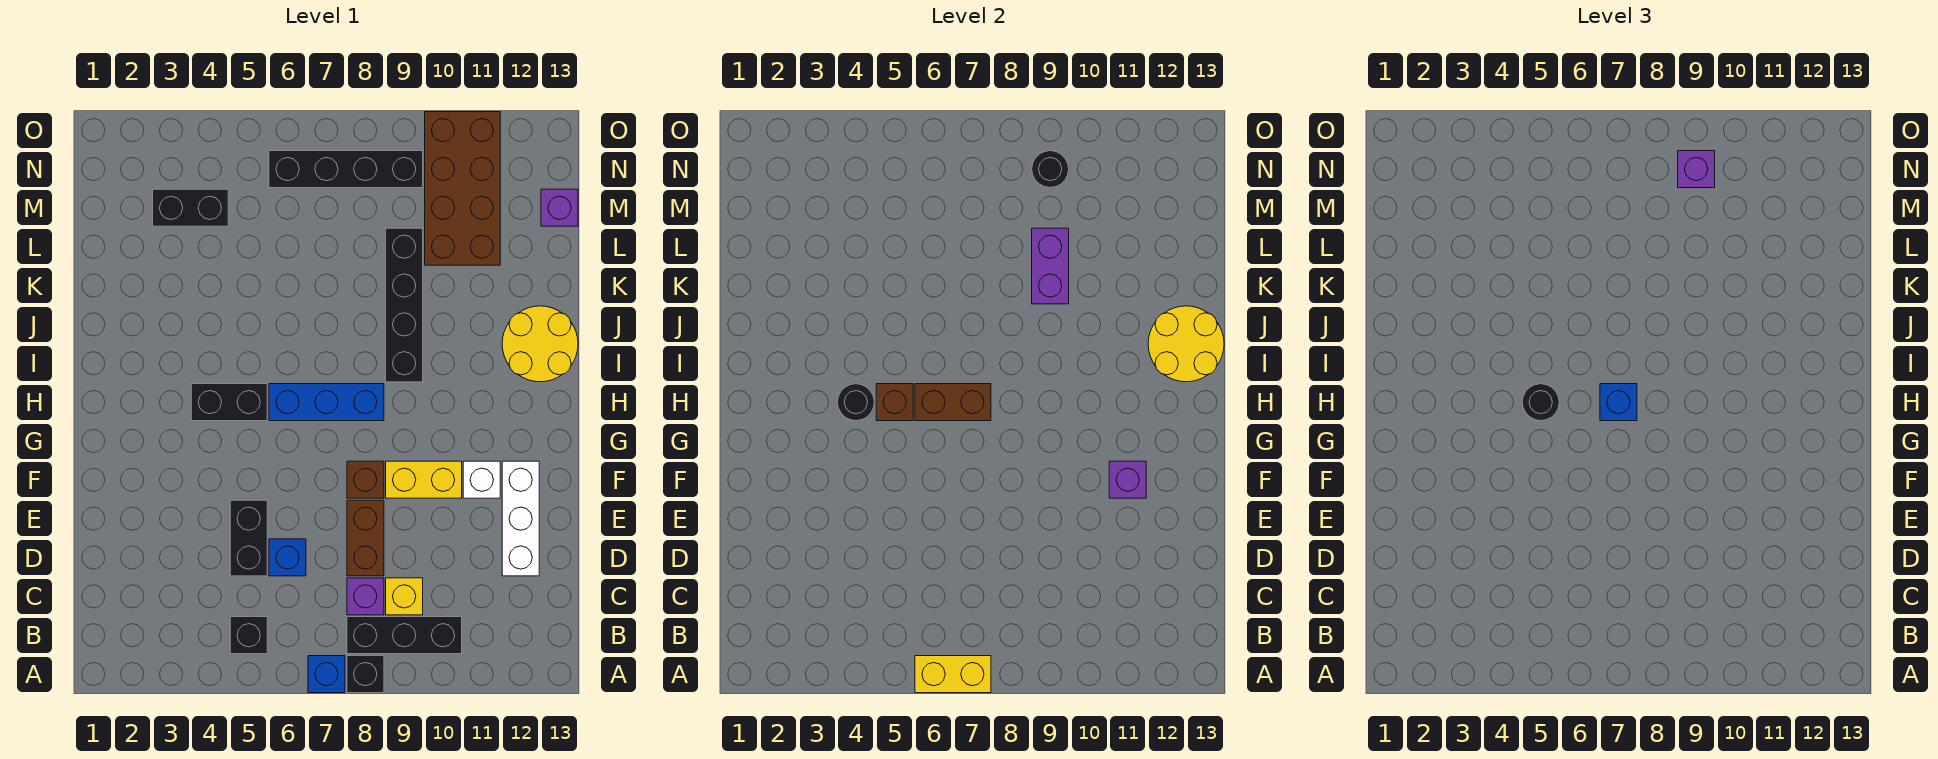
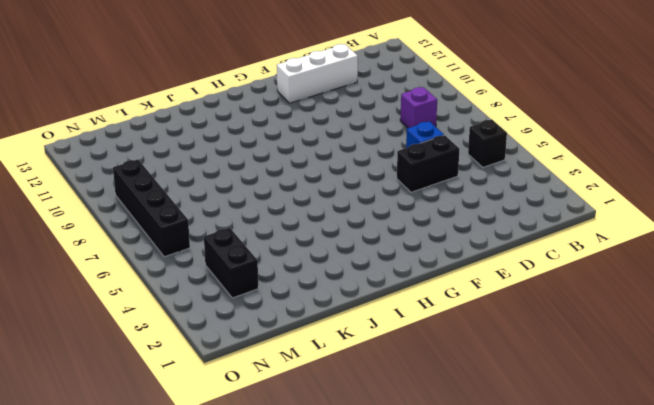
none -> blue brick A7 level 1
none -> black brick A8 level 1
none -> black brick B8:B10 level 1
none -> yellow brick C9 level 1

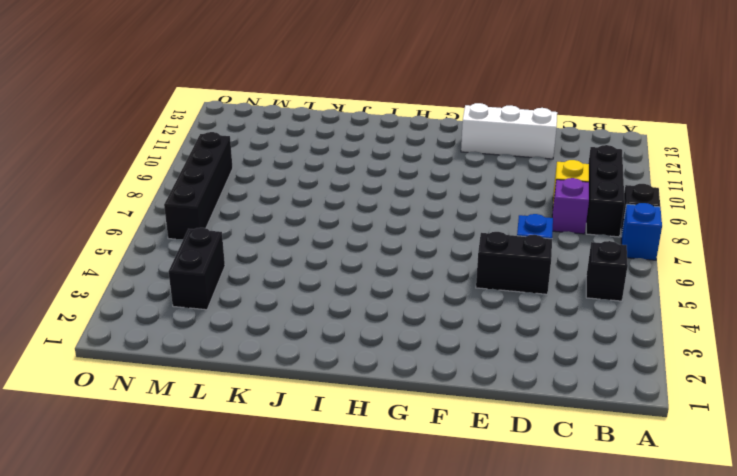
none -> brown brick D8:E8 level 1
none -> brown brick F8 level 1
none -> yellow brick F9:F10 level 1
none -> white brick F11 level 1

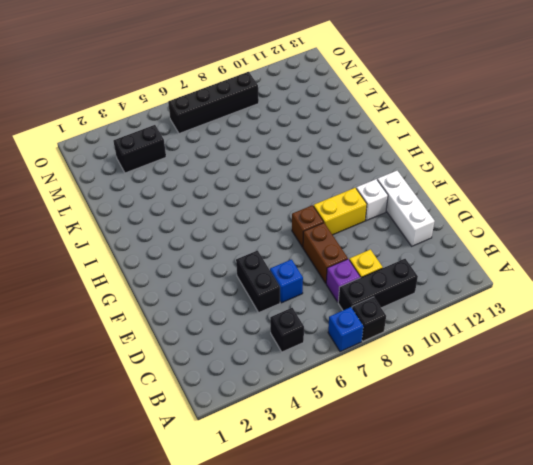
none -> black brick H4:H5 level 1
none -> blue brick H6:H8 level 1
none -> black brick I9:L9 level 1
none -> yellow round brick I12:J13 level 1

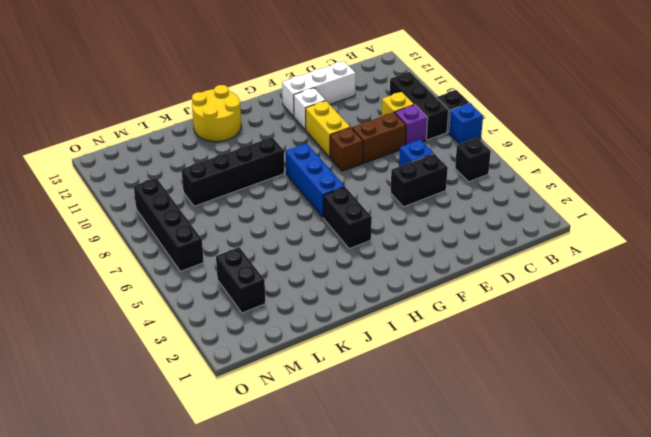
none -> brown brick L10:O11 level 1
none -> purple brick M13 level 1
none -> yellow brick A6:A7 level 2
none -> purple brick F11 level 2

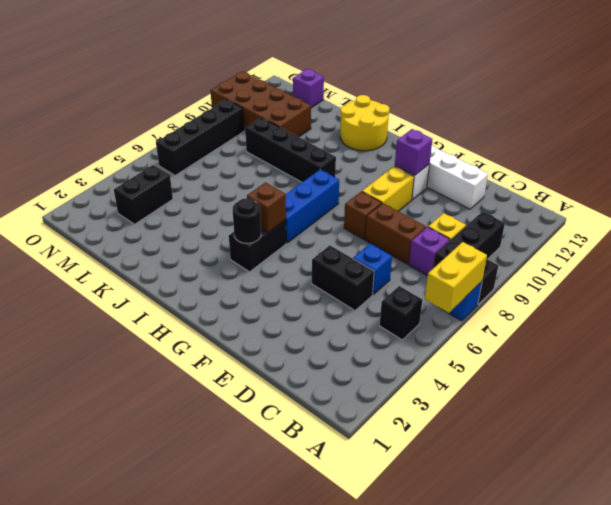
none -> brown brick H6:H7 level 2
none -> yellow round brick I12:J13 level 2
none -> purple brick K9:L9 level 2
none -> black round brick N9 level 2

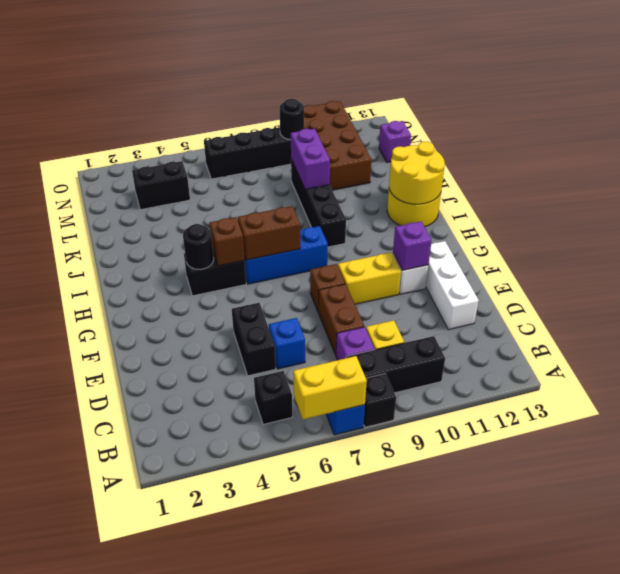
none -> black round brick H5 level 3
none -> blue brick H7 level 3
none -> purple brick N9 level 3

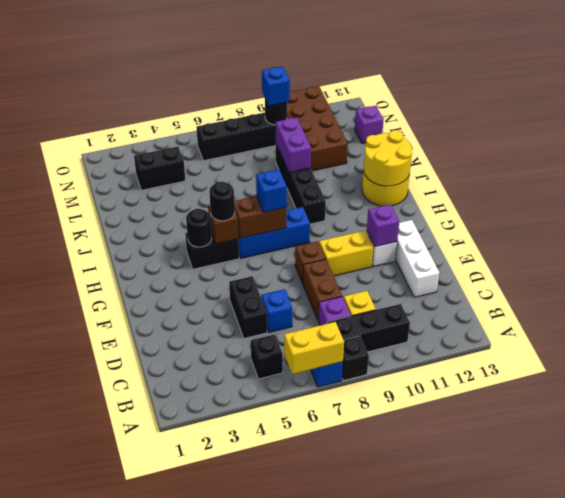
blue brick N9 level 3 -> purple brick N9 level 3

